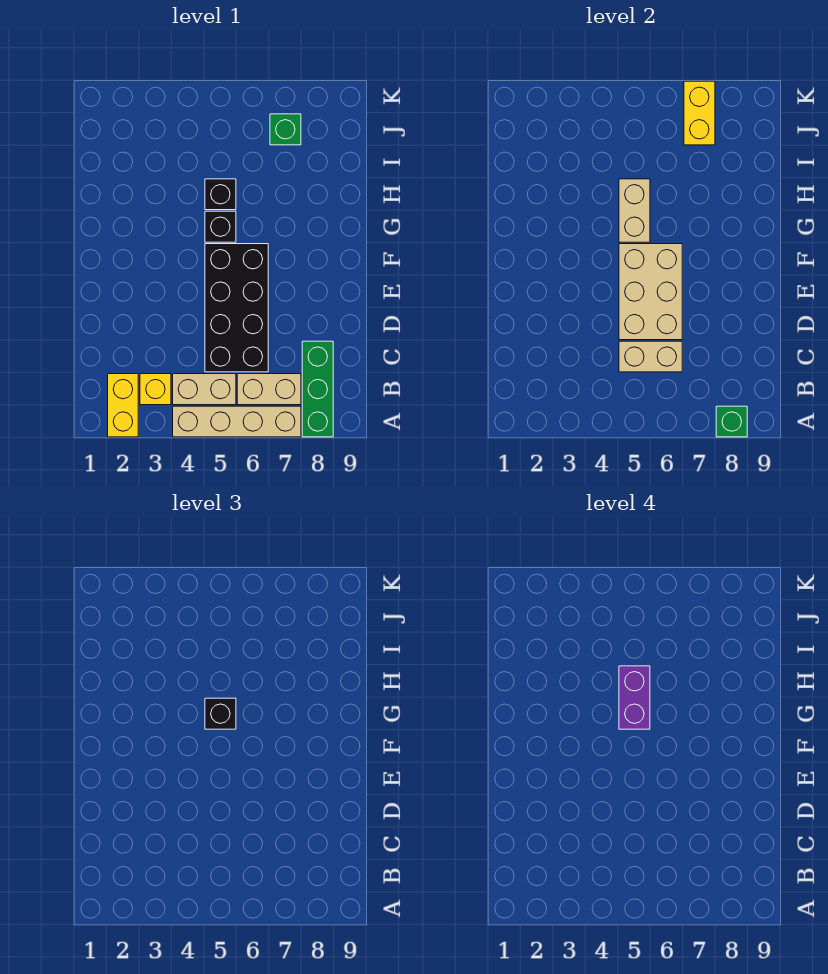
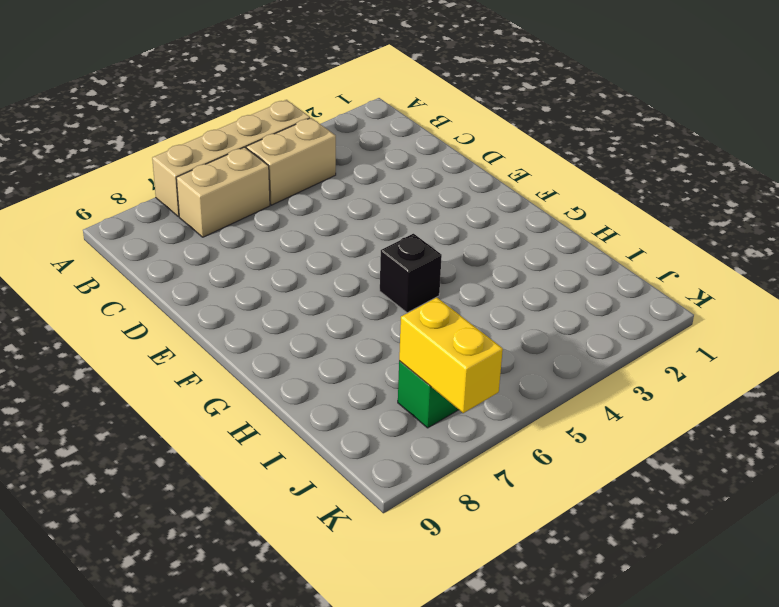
none -> yellow brick A2:B2 level 1
none -> green brick A8:C8 level 1
none -> yellow brick B3 level 1

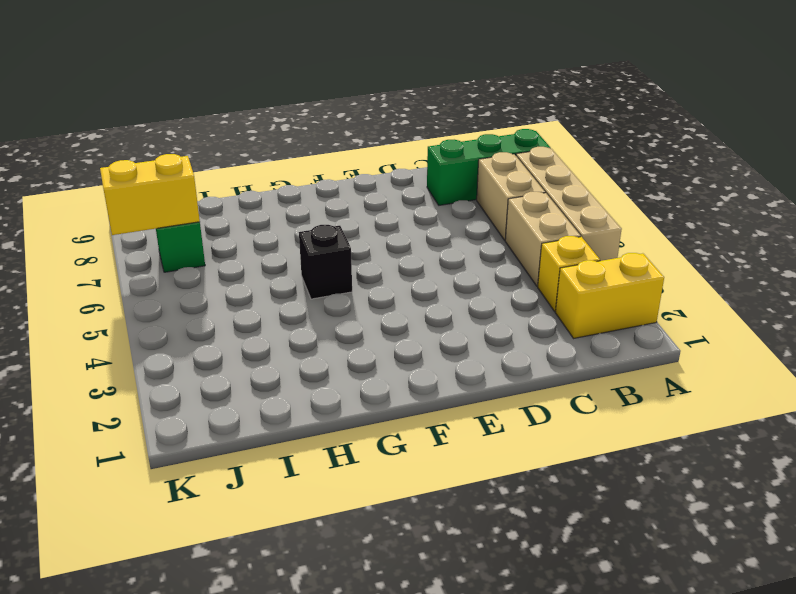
none -> black brick C5:F6 level 1
none -> black brick H5 level 1
none -> green brick A8 level 2

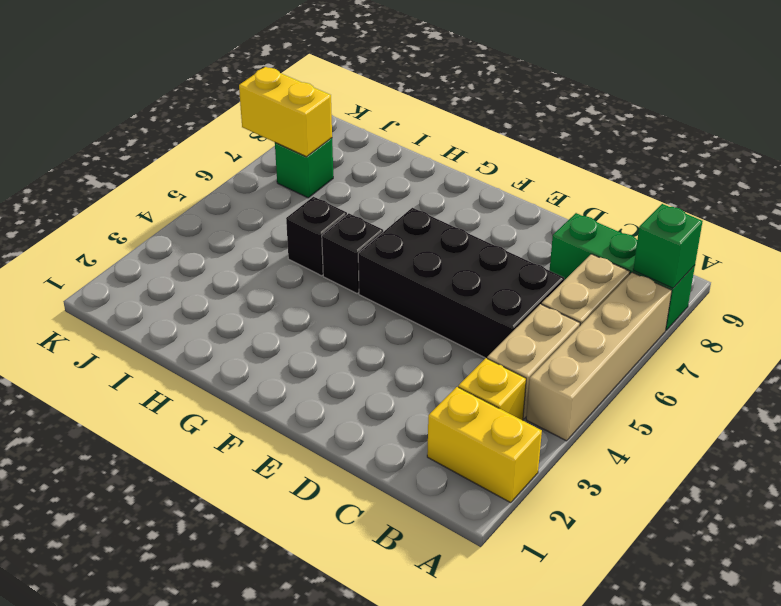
none -> tan brick C5:C6 level 2
none -> tan brick D5:F6 level 2
none -> tan brick G5:H5 level 2

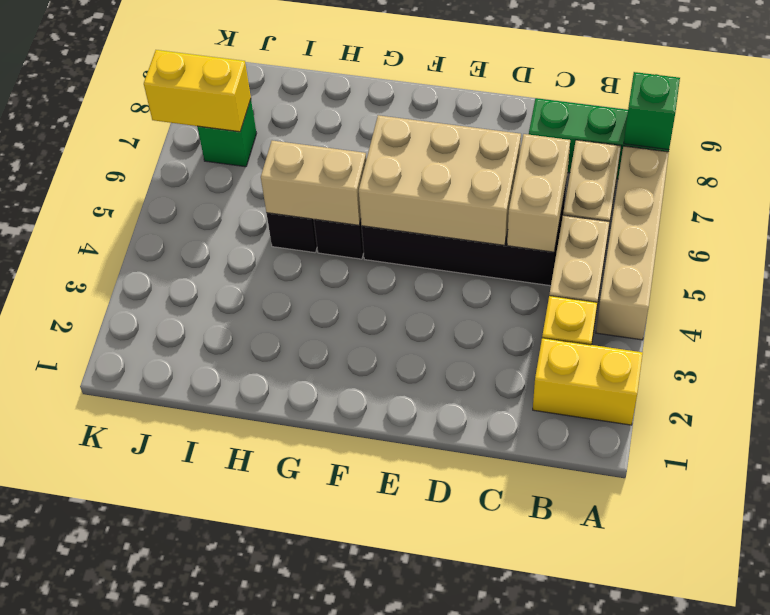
none -> black brick G5 level 3
none -> purple brick G5:H5 level 4

